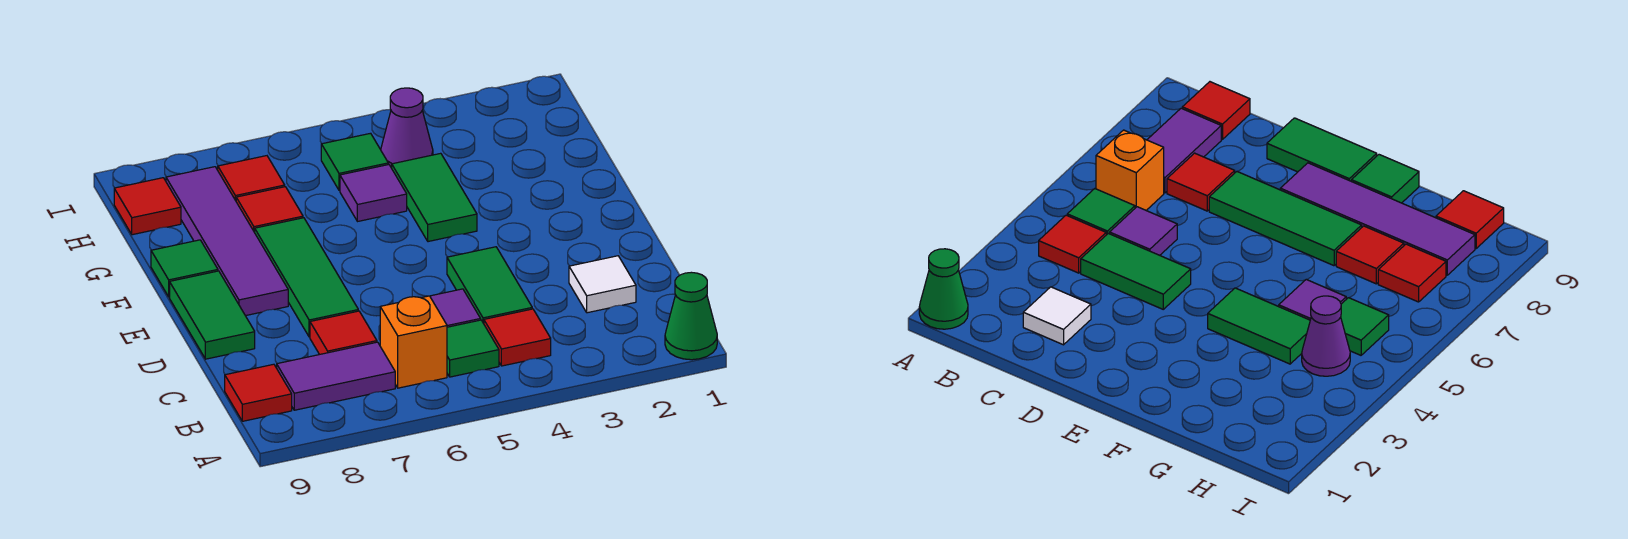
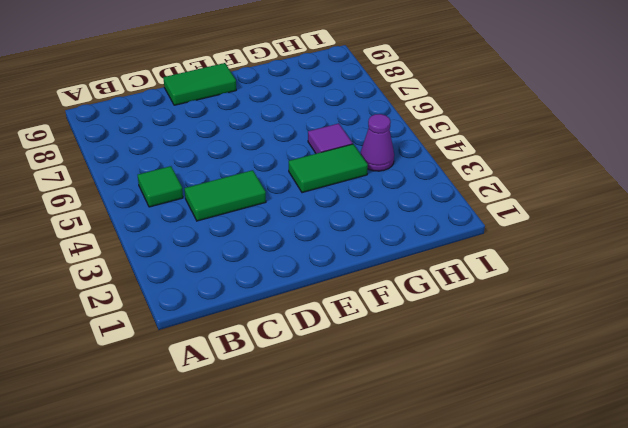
none -> green cone A1 level 1
none -> red tile B4 level 1
none -> orange brick B6 level 1

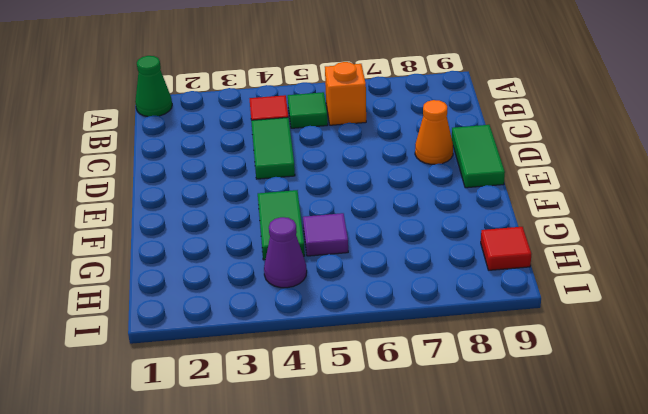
orange cone D8 level 1 -> none
none -> purple tile B7:B8 level 1
none -> red tile B9 level 1
none -> white tile C2 level 1

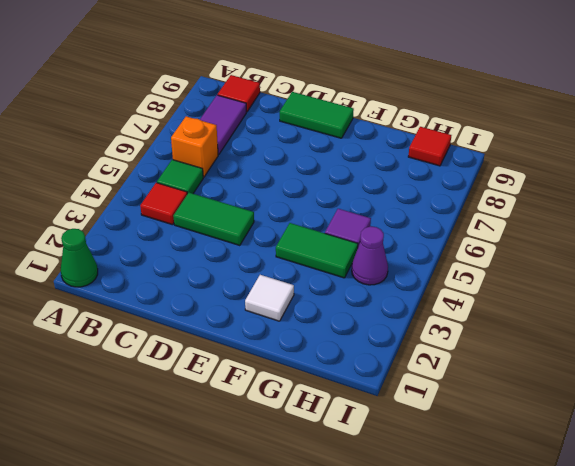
white tile F2 level 1 -> white tile C2 level 1
none -> purple tile C5 level 1
none -> red tile C7 level 1
none -> green tile D7:F7 level 1

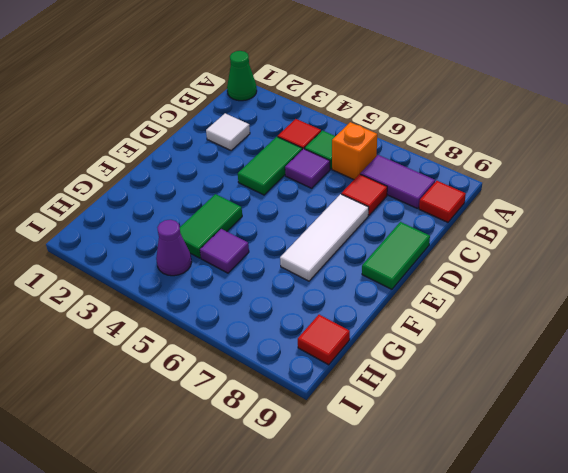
white tile D7:F7 level 1 -> green tile D7:F7 level 1
none -> purple tile E8:H8 level 1
none -> green tile F9 level 1
none -> red tile G7 level 1

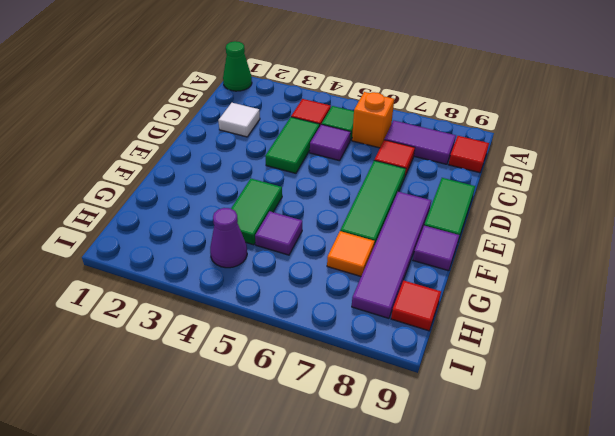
purple tile F9 level 1 -> green tile F9 level 1
orange tile G7 level 1 -> red tile G7 level 1
none -> green tile H5 level 1
none -> red tile H7 level 1

